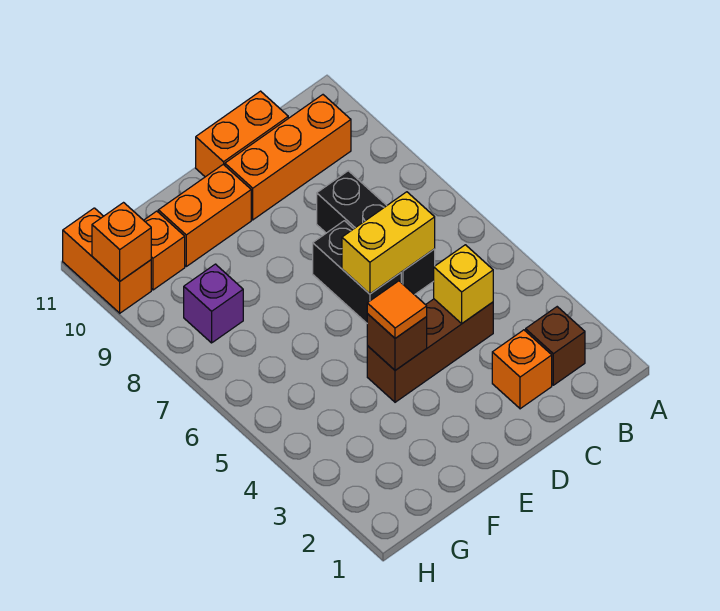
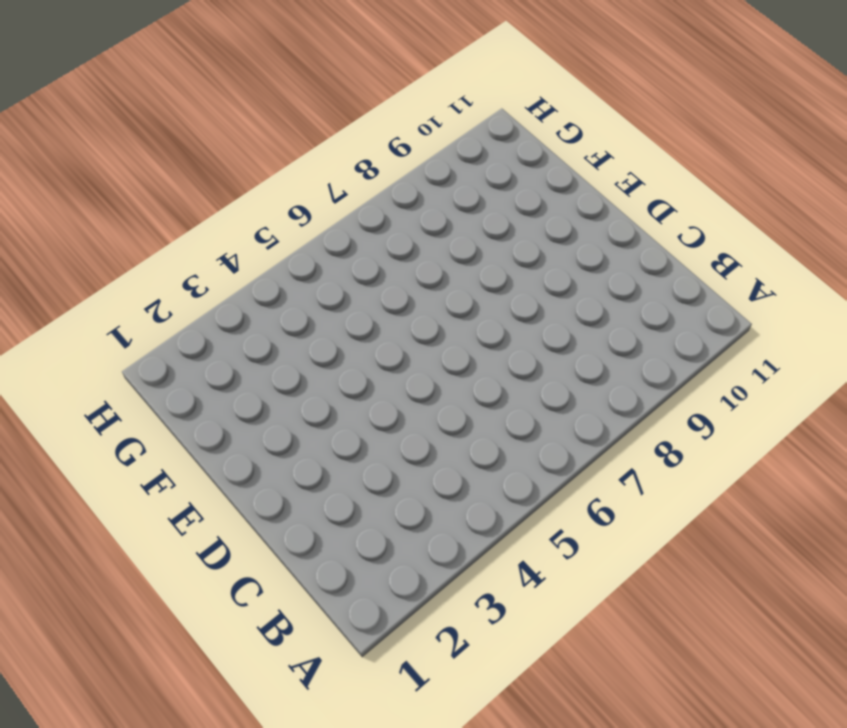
none -> brown brick B2 level 1
none -> orange brick B10:D10 level 1
none -> orange brick C2 level 1

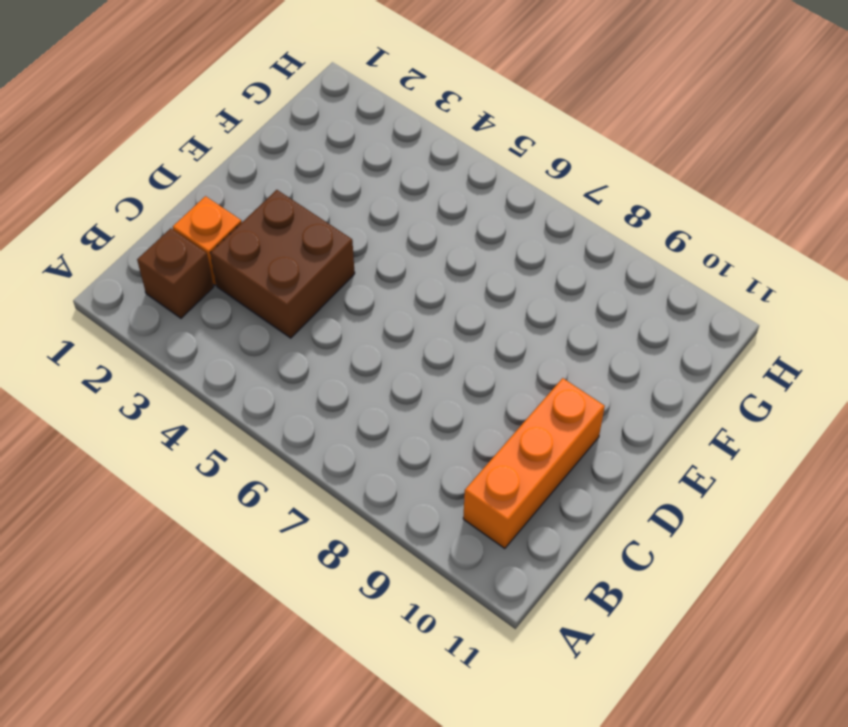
brown brick C3:D4 level 1 -> brown brick C4:E4 level 1
none -> black brick C6:C8 level 1
none -> orange brick C11:D11 level 1
none -> black brick D6:D7 level 1

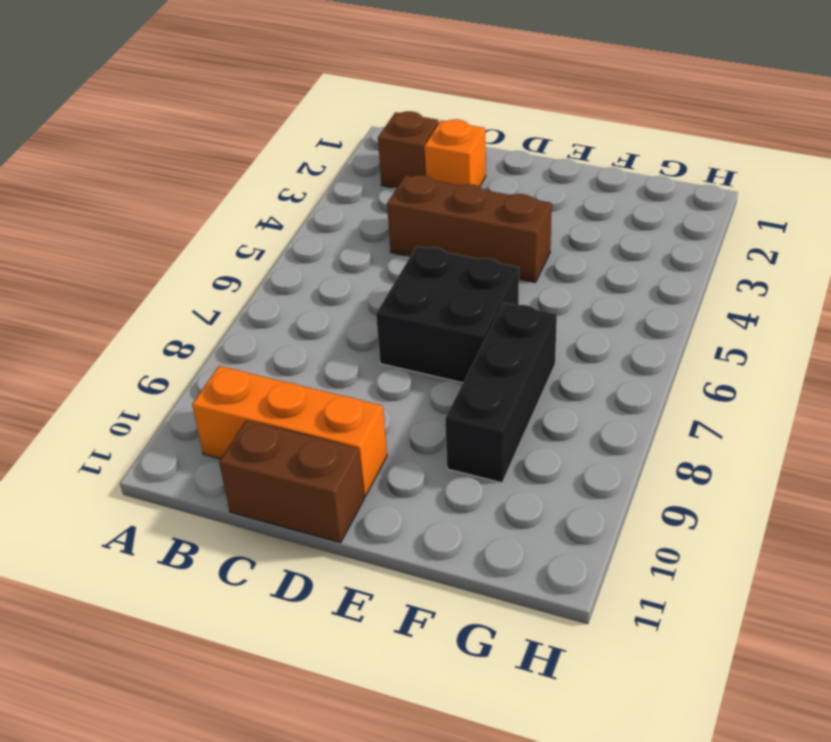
brown brick C11:D11 level 1 -> orange brick C11:D11 level 1
black brick D6:E7 level 1 -> black brick D6:D7 level 1
black brick F7:F9 level 1 -> black brick C6:C8 level 1
none -> orange brick E10:F10 level 1
none -> purple brick G8 level 1
none -> orange brick G10 level 1

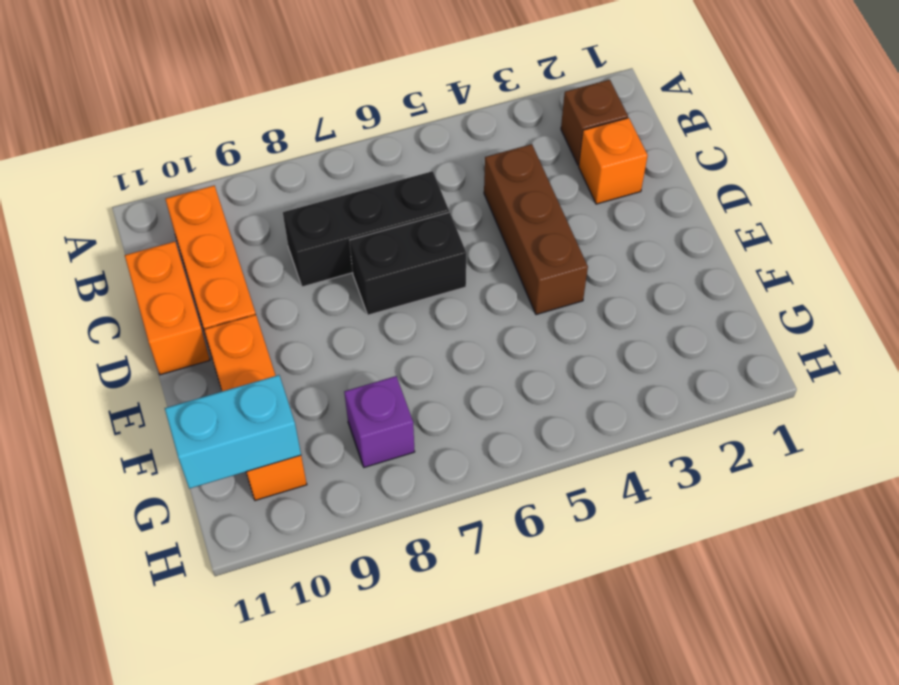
cyan brick G10:G11 level 2 -> none
none -> orange brick H10:H11 level 1
none -> yellow brick C4 level 2
none -> yellow brick C6:D6 level 2

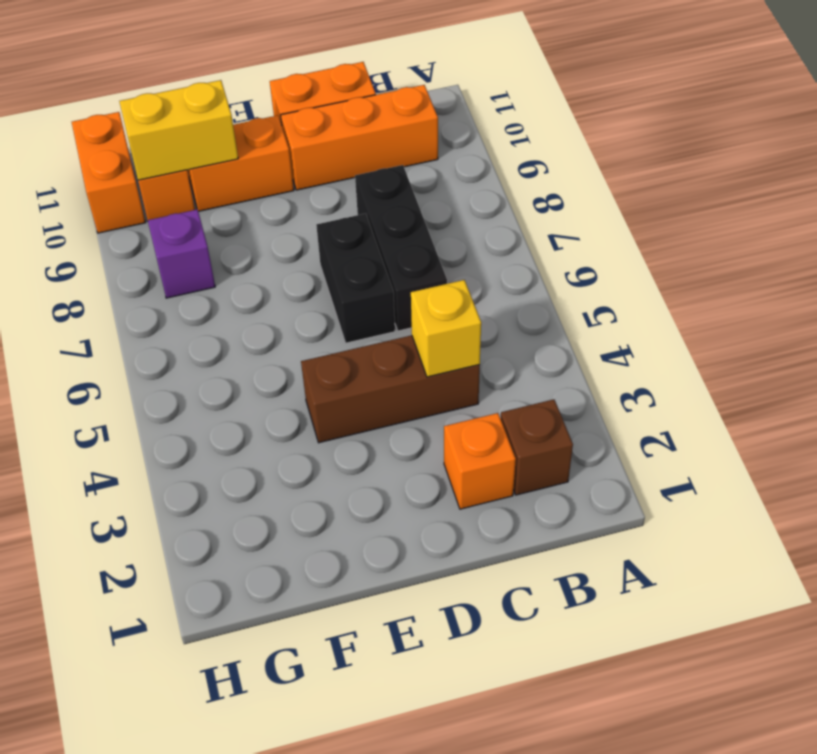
yellow brick F10:G10 level 2 -> yellow brick C6:D6 level 2
none -> brown brick E4 level 2
none -> orange brick H10 level 2
none -> orange tile E4 level 3

